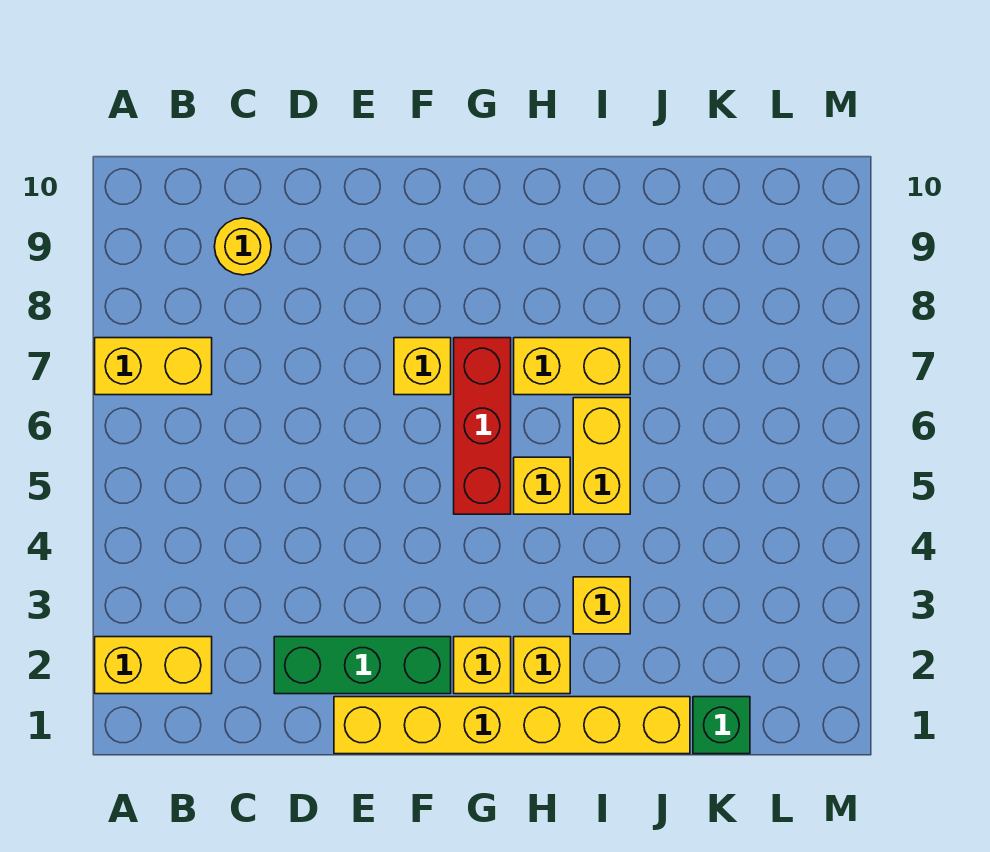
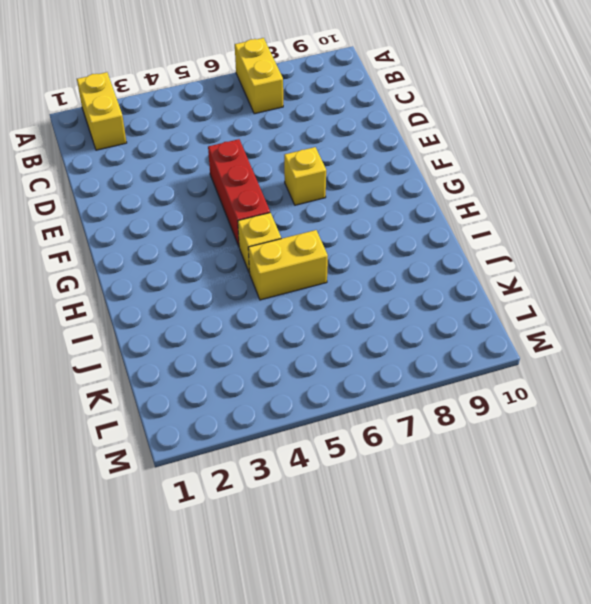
red brick E5:G5 level 1 -> red brick G5:G7 level 1
none -> yellow round brick C9 level 1
none -> green brick D2:F2 level 1
none -> yellow brick E1:J1 level 1

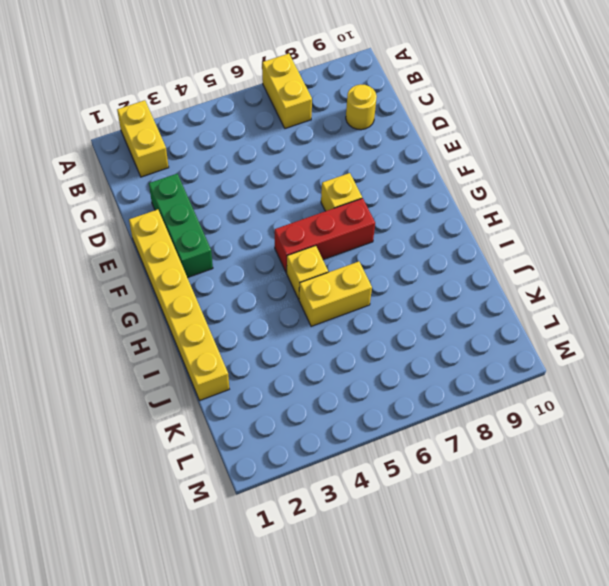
none -> yellow brick G2 level 1
none -> yellow brick H2 level 1
none -> yellow brick H7:I7 level 1

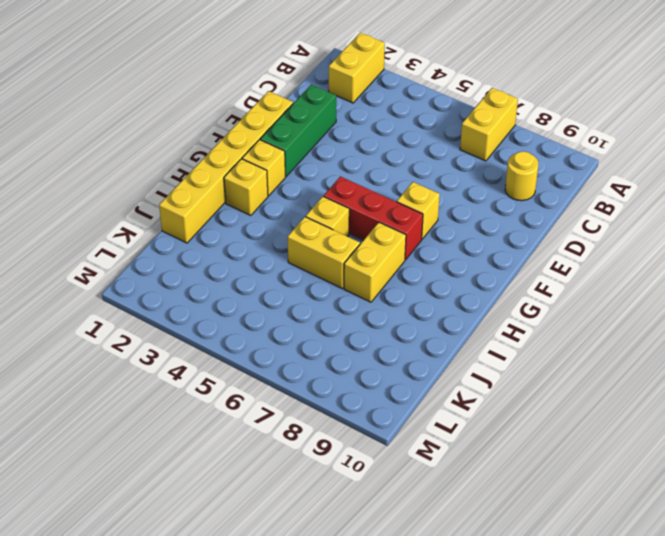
none -> yellow brick I3 level 1
none -> green brick K1 level 1

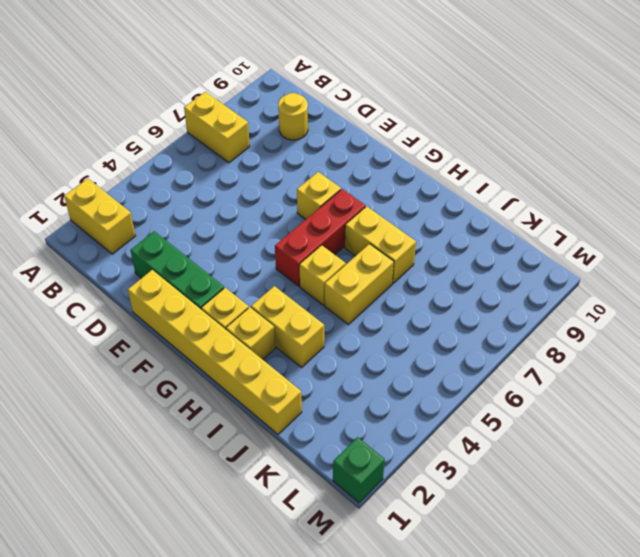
yellow brick H3:I3 level 1 -> yellow brick I3 level 1
green brick M1 level 1 -> green brick K1 level 1

